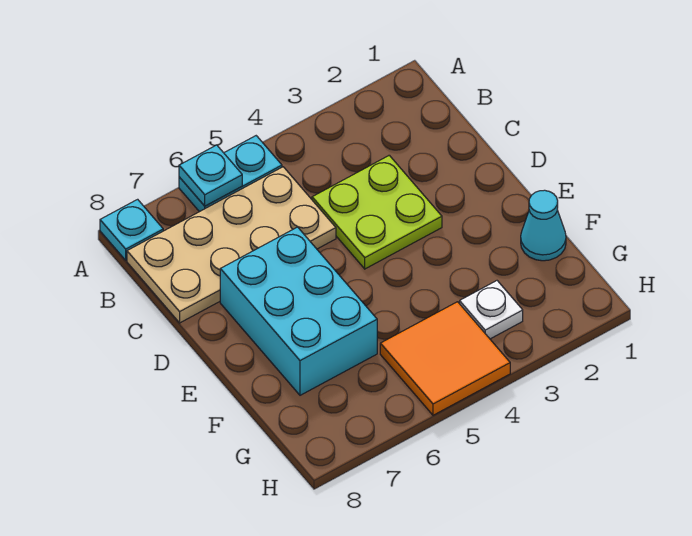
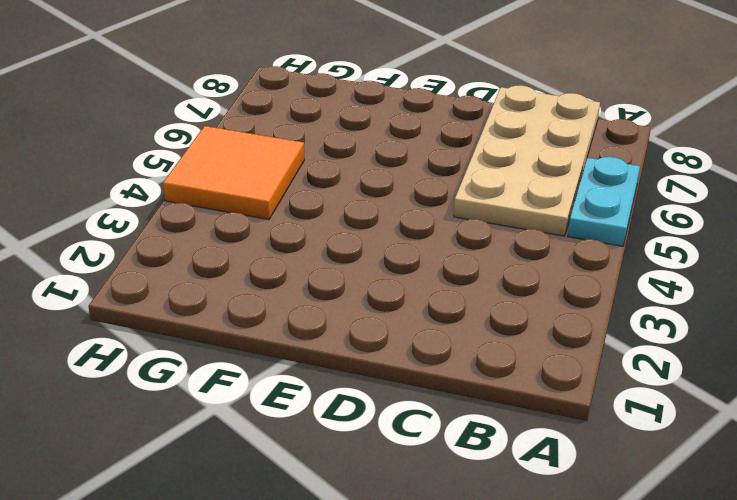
none -> cyan plate A8 level 1
none -> lime plate C3:D4 level 1

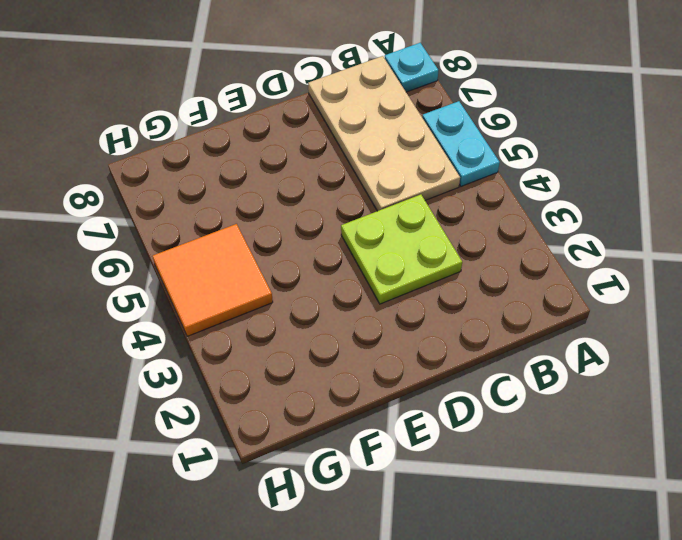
none -> cyan brick D6:F7 level 1
none -> cyan cone F1 level 1

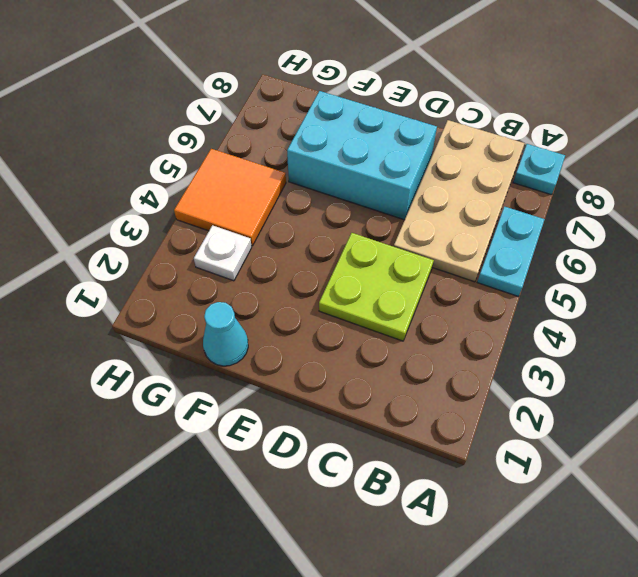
none -> cyan plate A6 level 2

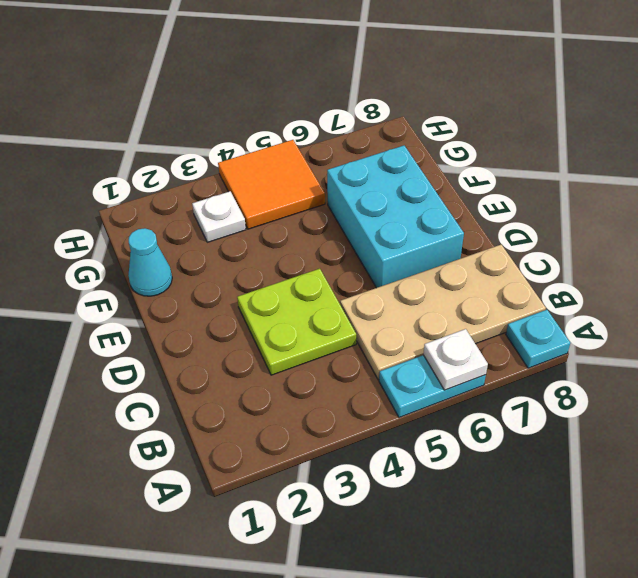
white plate A6 level 2 -> cyan plate A6 level 2

